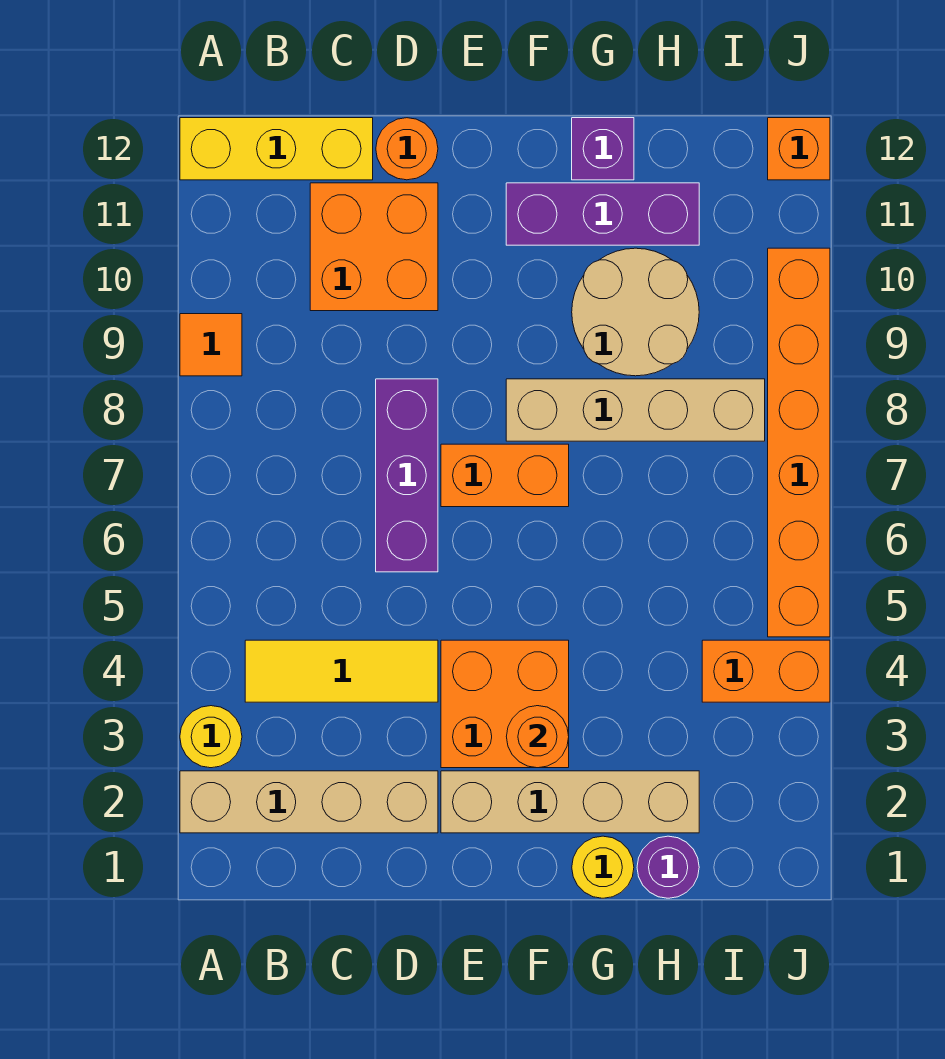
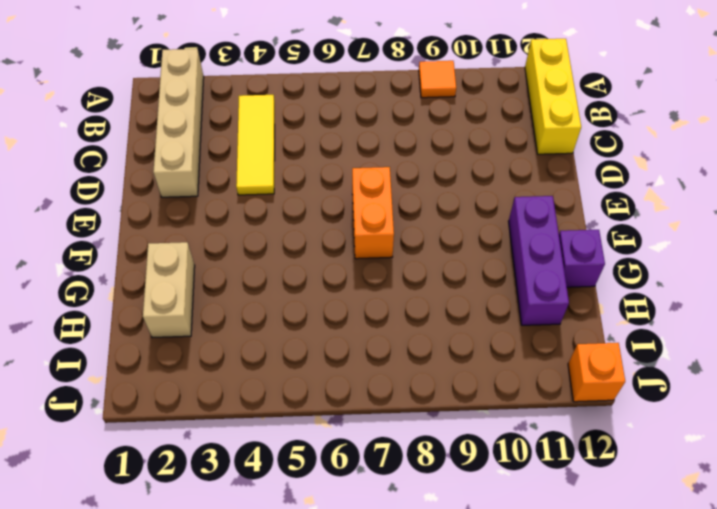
tan brick G2:H2 level 1 -> tan brick E2:H2 level 1
none -> yellow round brick A3 level 1
none -> orange brick C10:D11 level 1
none -> purple brick D6:D8 level 1

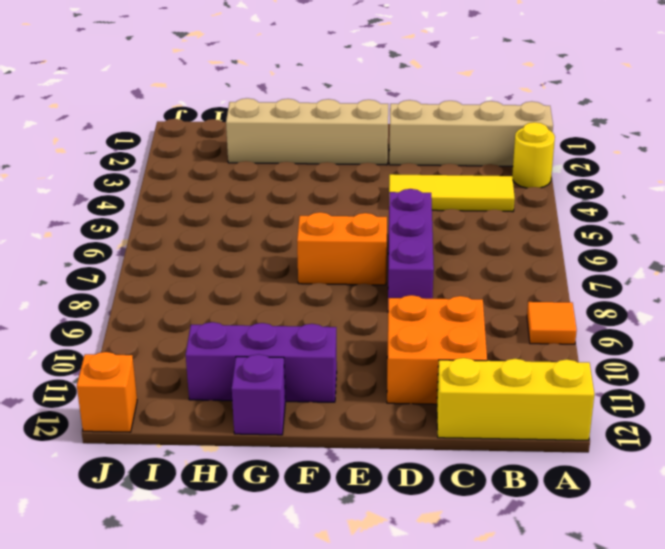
none -> orange round brick D12 level 1
none -> orange brick E3:F4 level 1
none -> tan brick F8:I8 level 1

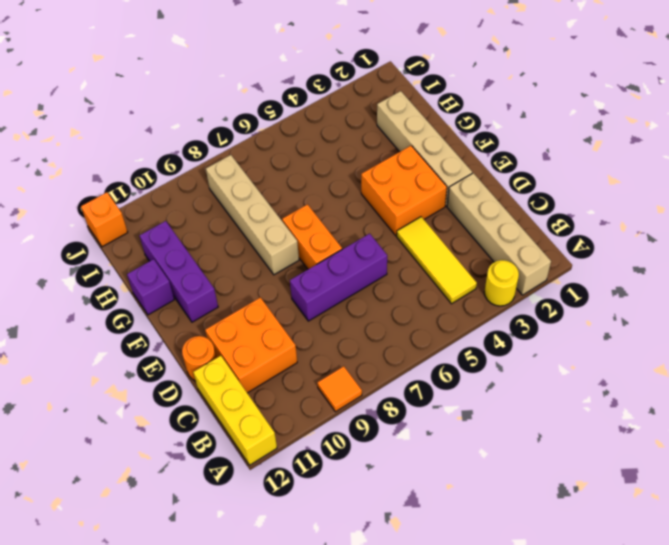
none -> yellow round brick G1 level 1
none -> tan round brick G9:H10 level 1
none -> purple round brick H1 level 1

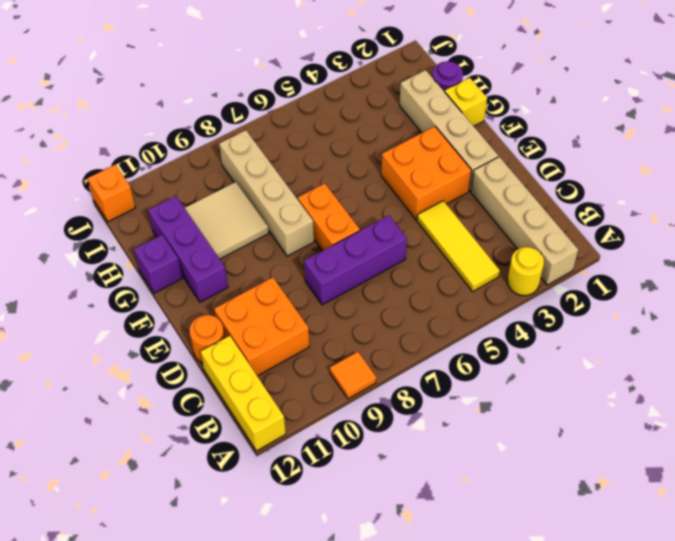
yellow brick G1 level 1 -> yellow round brick G1 level 1
tan tile G9:H10 level 1 -> tan round brick G9:H10 level 1
none -> orange brick I4:J4 level 1
none -> orange brick J5:J10 level 1
none -> orange round brick F3 level 2

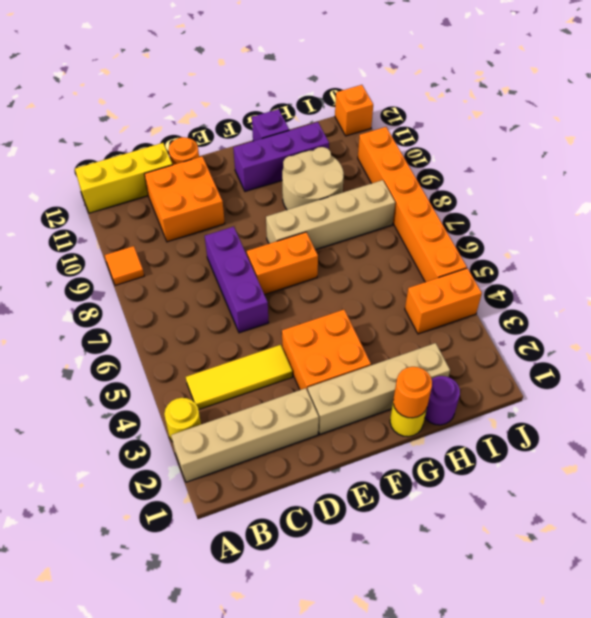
orange round brick G1 level 2 -> orange round brick F3 level 2

